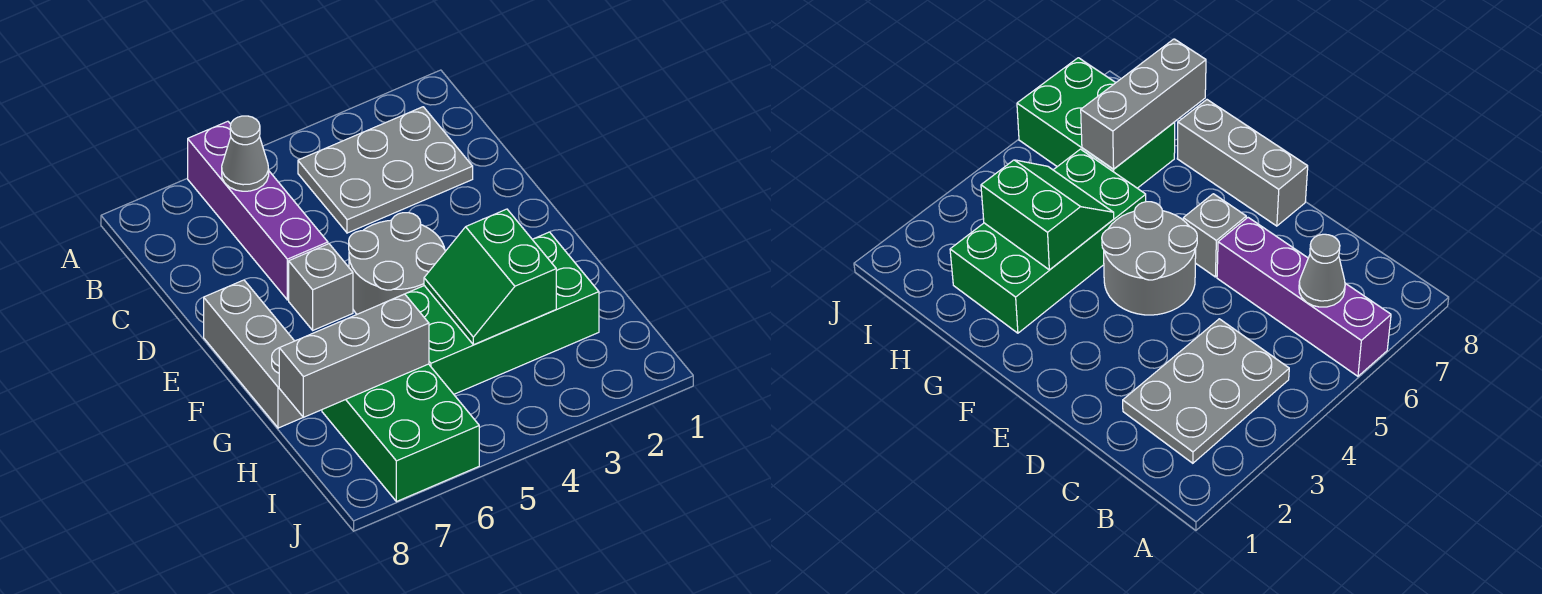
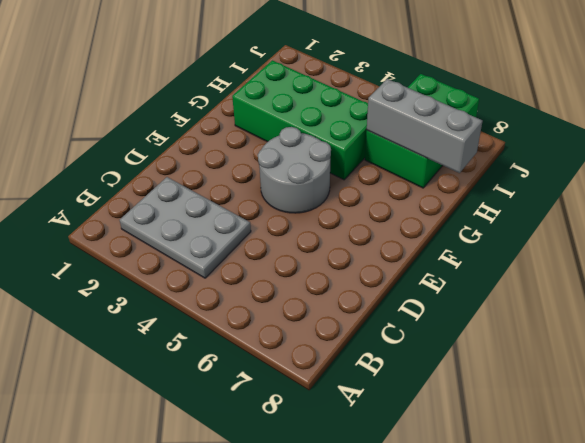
none -> purple brick A6:D6 level 1
none -> grey brick E6 level 1

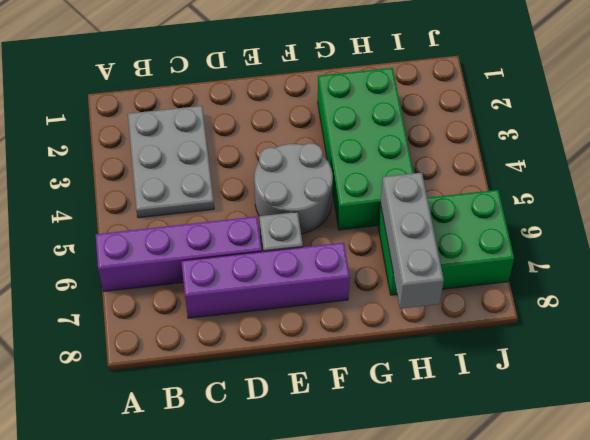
purple brick C7:F7 level 1 -> none
none -> grey brick E8:G8 level 1
none -> grey cone B6 level 2

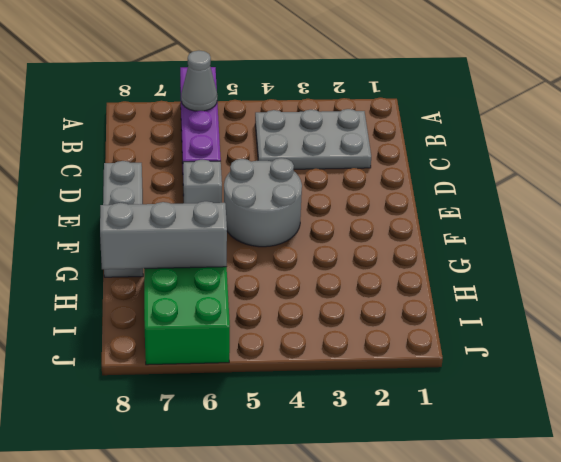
none -> green brick G2:H5 level 1
none -> green slope G3:H4 level 2 top 3

